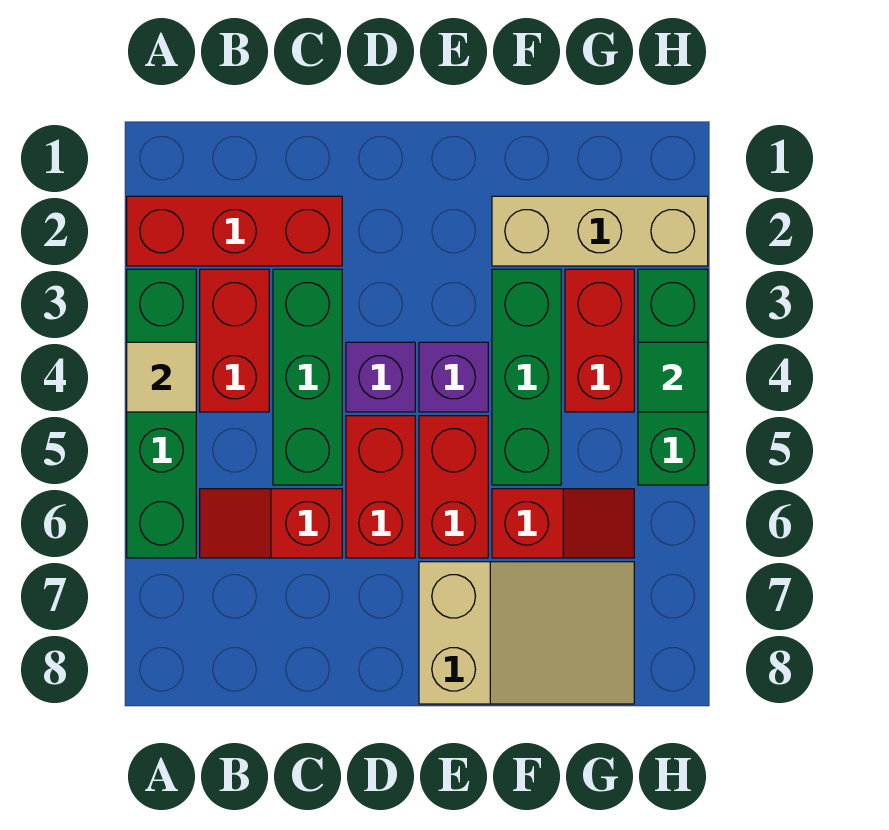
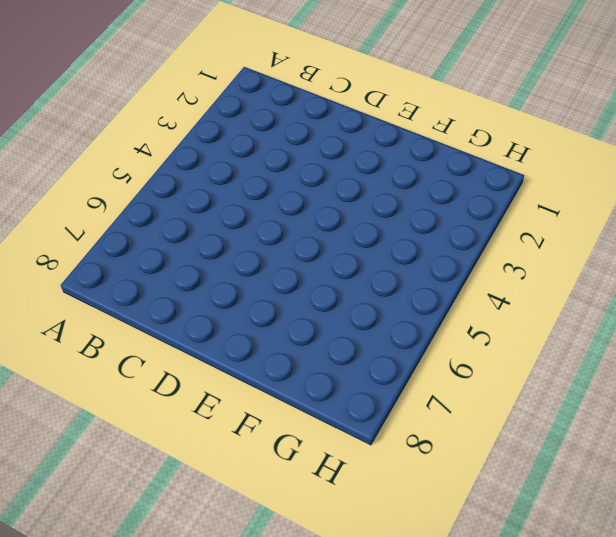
none -> red brick A2:C2 level 1
none -> green brick A3:A6 level 1
none -> red brick B3:B4 level 1

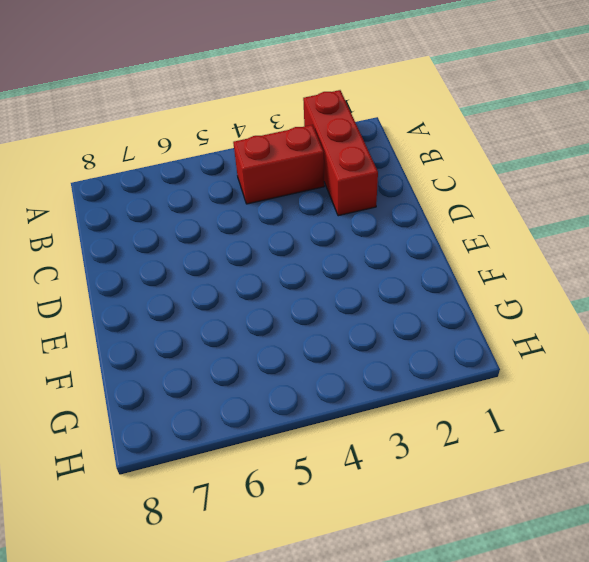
none -> green brick A3:A6 level 1
none -> red slope B6:C6 level 1 top C
none -> green brick C3:C5 level 1

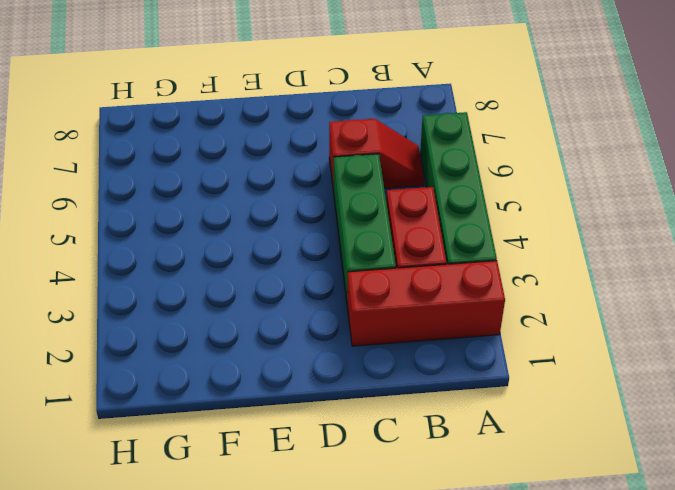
none -> purple brick D4 level 1
none -> red brick D5:D6 level 1
none -> purple brick E4 level 1

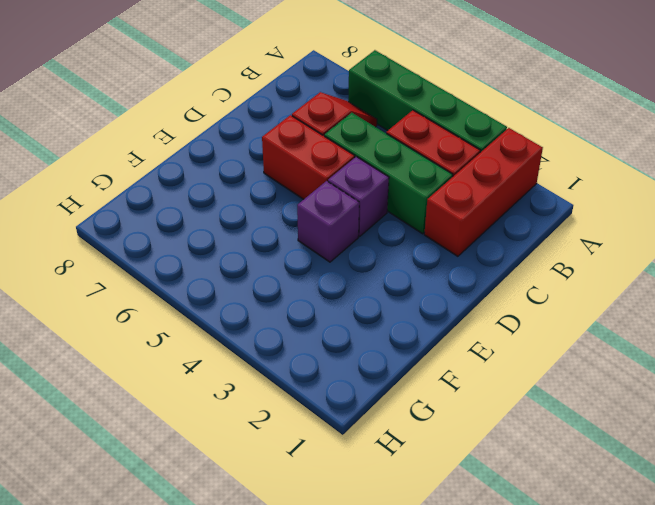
none -> red brick E5:E6 level 1
none -> tan slope E7:G8 level 1 top E
none -> tan brick F2:H2 level 1

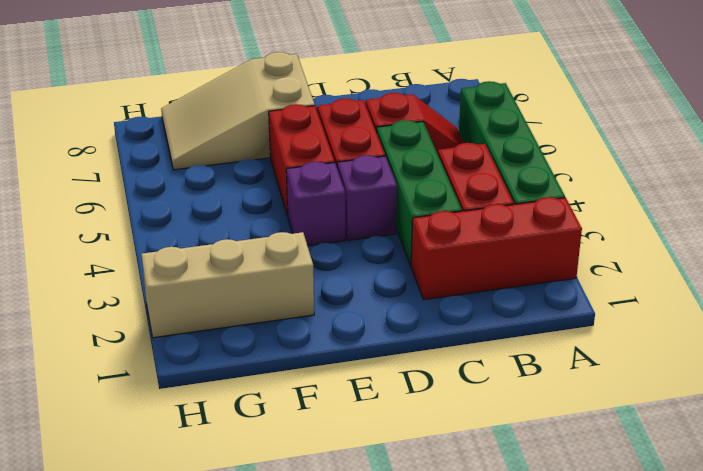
none -> green brick F3:F5 level 1
none -> red slope F6:G6 level 1 top F
none -> red brick G3:G4 level 1

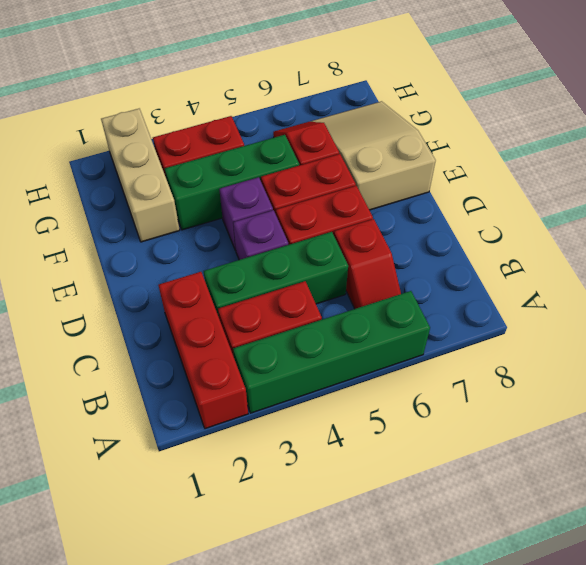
none -> green brick H3:H5 level 1
none -> tan tile A4 level 2
none -> green tile H4 level 2

